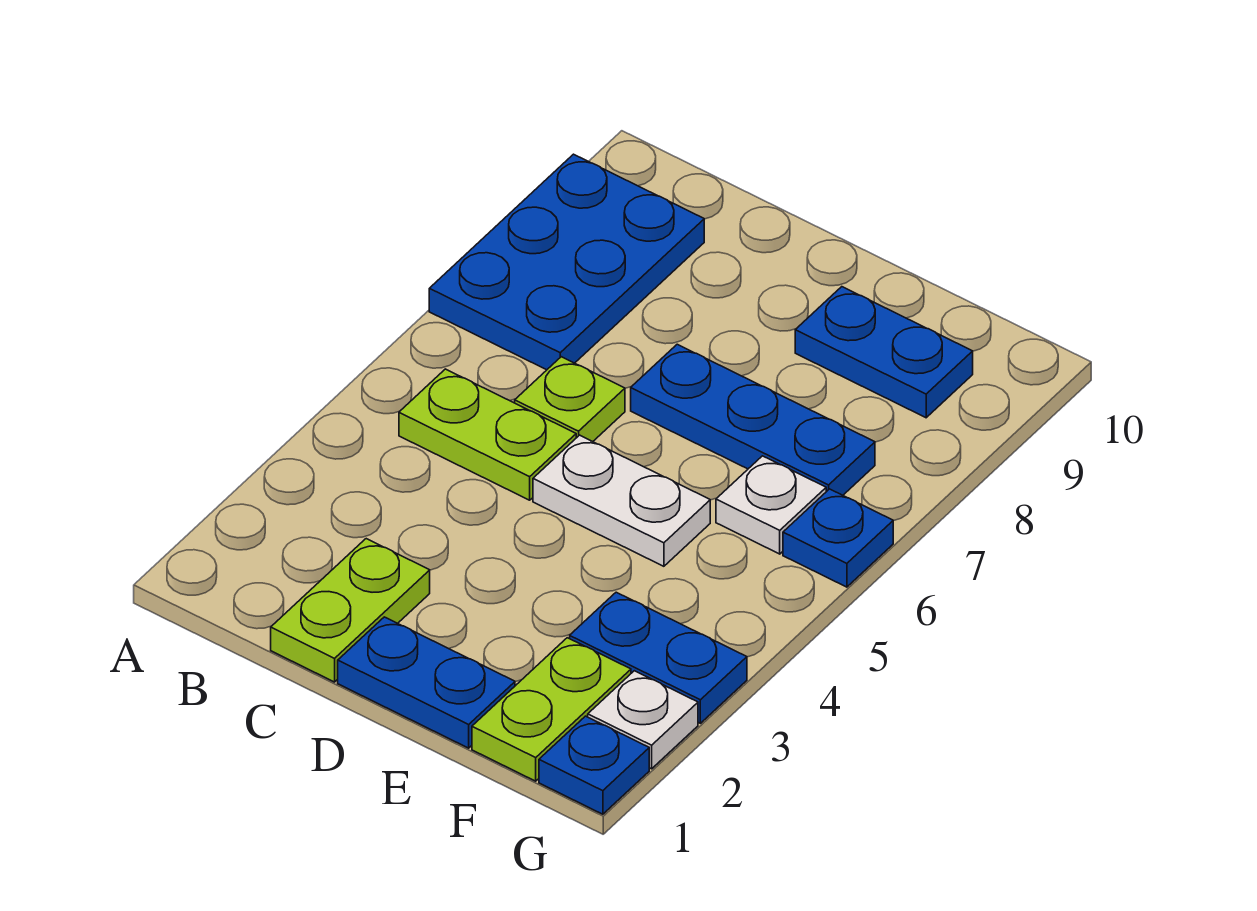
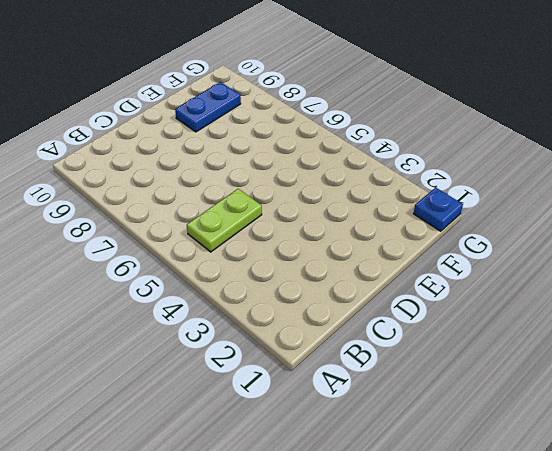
none -> blue plate A7:B9 level 1
none -> lime plate C1:C2 level 1
none -> lime plate C6 level 1

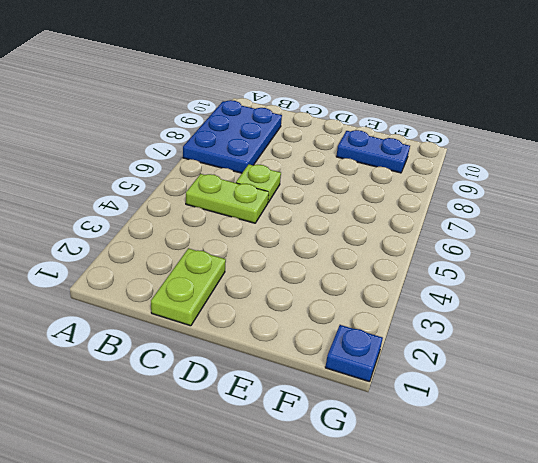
none -> blue plate D1:E1 level 1
none -> white plate D5:E5 level 1
none -> blue plate D7:F7 level 1

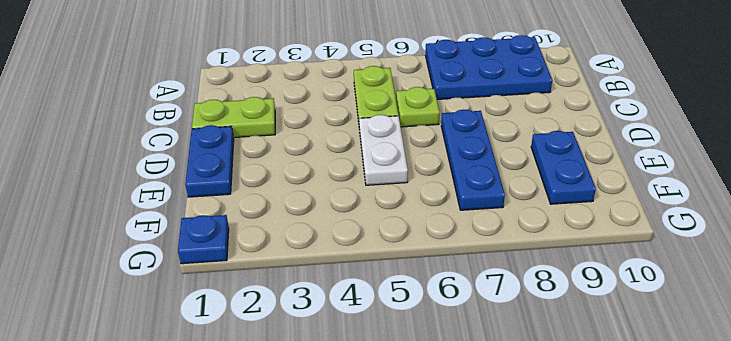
none -> lime plate F1:F2 level 1
none -> blue plate F3:G3 level 1
none -> white plate F6 level 1

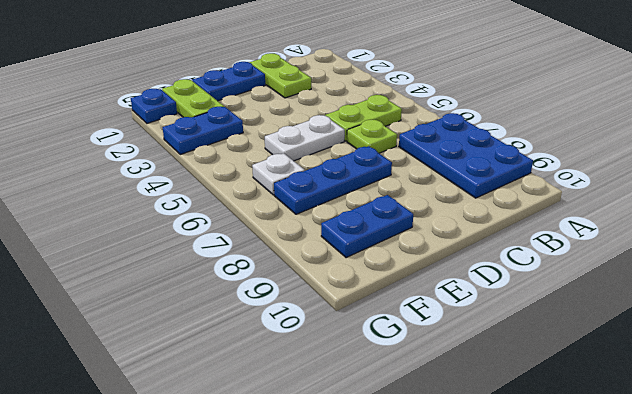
none -> white plate G2 level 1
none -> blue plate G6 level 1

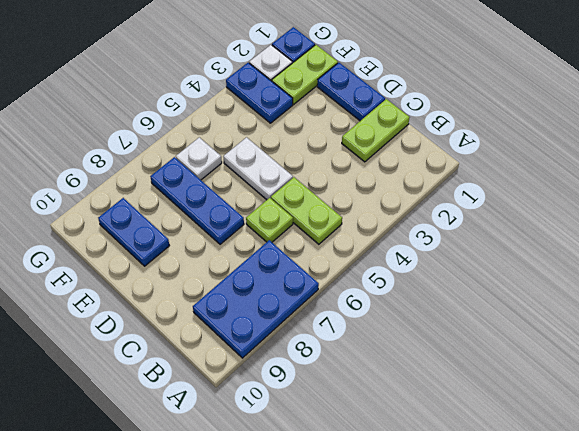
none -> blue plate G6 level 1

